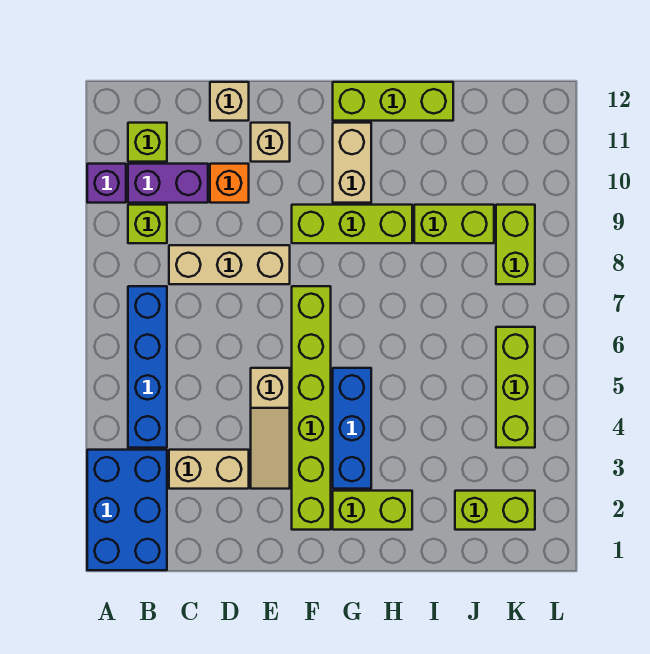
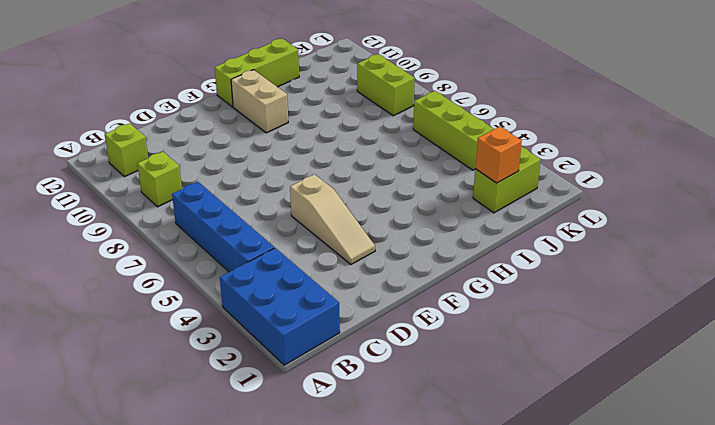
orange brick J2 level 2 -> orange brick D10 level 1
none -> purple brick A10 level 1
none -> purple brick B10:C10 level 1
none -> tan brick C3:D3 level 1

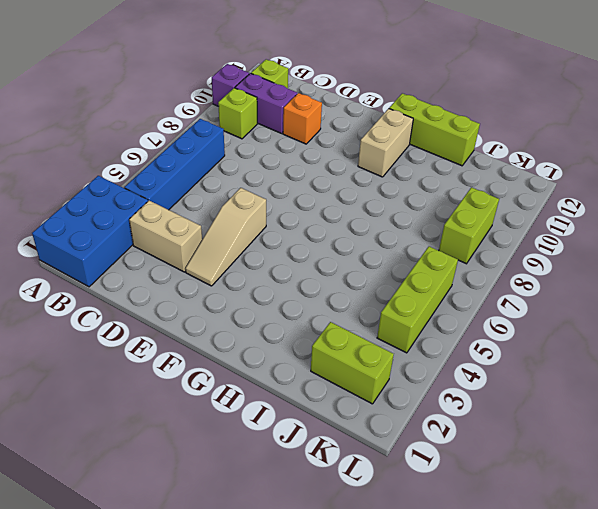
none -> tan brick C8:E8 level 1
none -> tan brick D12 level 1
none -> tan brick E11 level 1

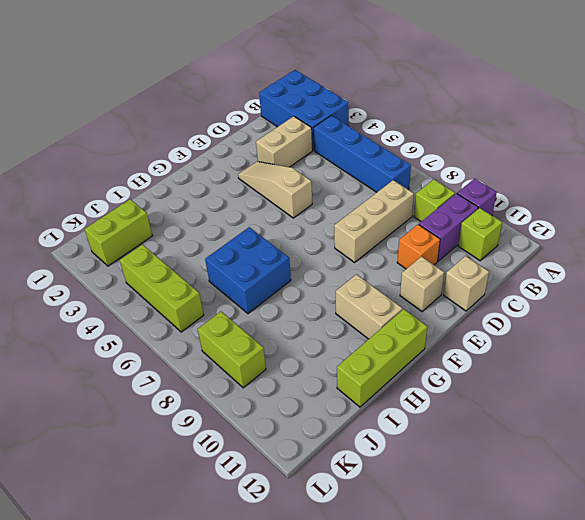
blue brick H6:I7 level 1 -> none
none -> lime brick F2:F7 level 1
none -> lime brick F9:H9 level 1
none -> lime brick G2:H2 level 1

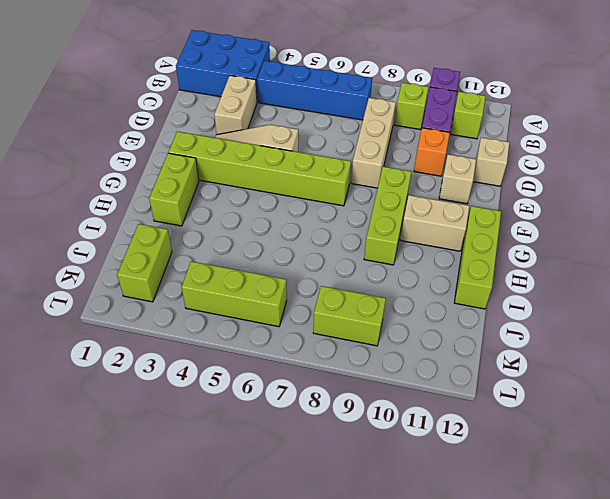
none -> blue brick G3:G5 level 1
none -> lime brick I9:J9 level 1

